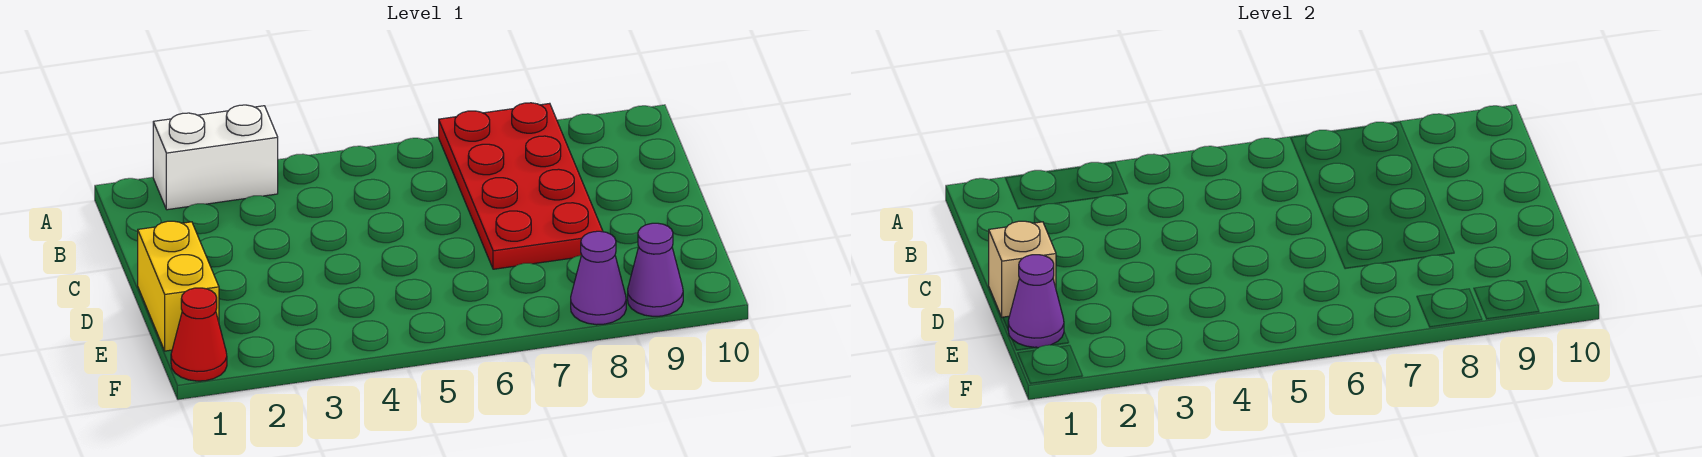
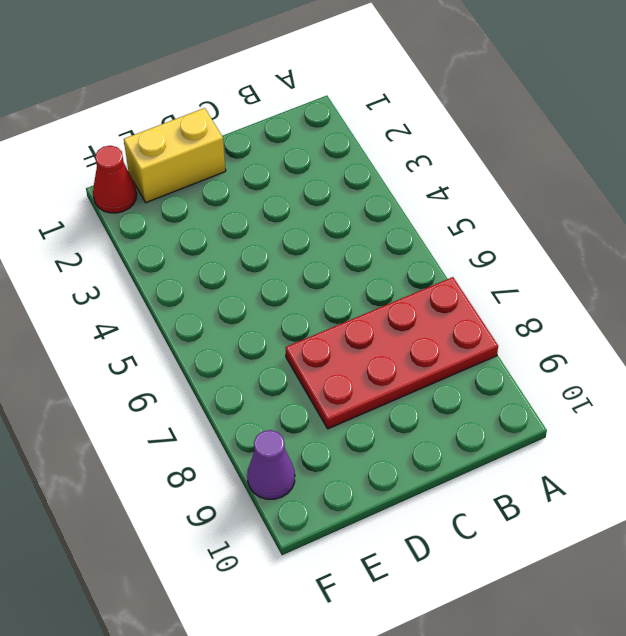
none -> white brick A2:A3 level 1
none -> purple cone F8 level 1

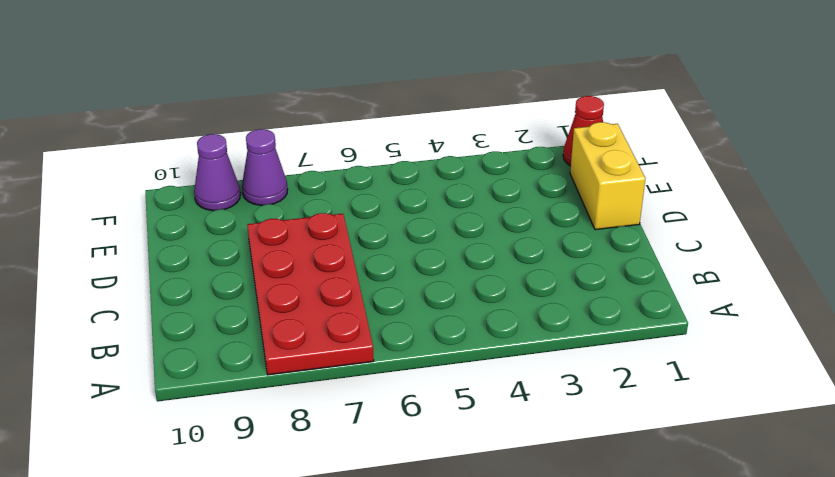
none -> white brick A2:A3 level 1
none -> tan brick D1 level 2

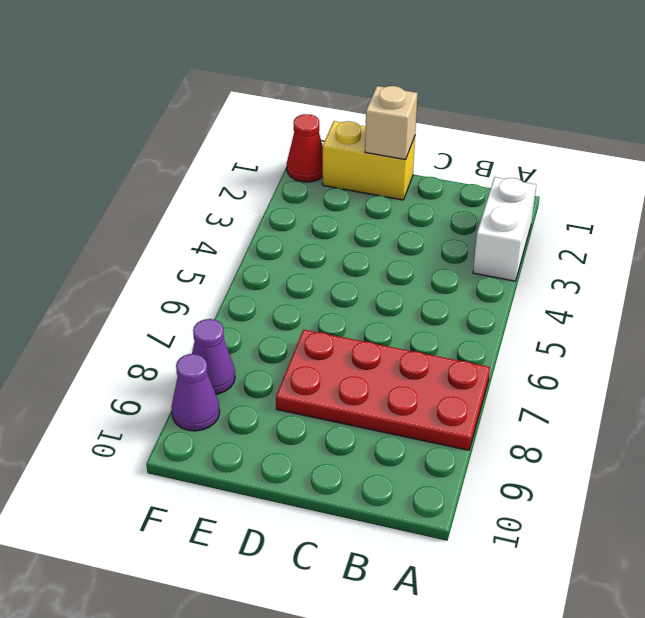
none -> purple cone E1 level 2

